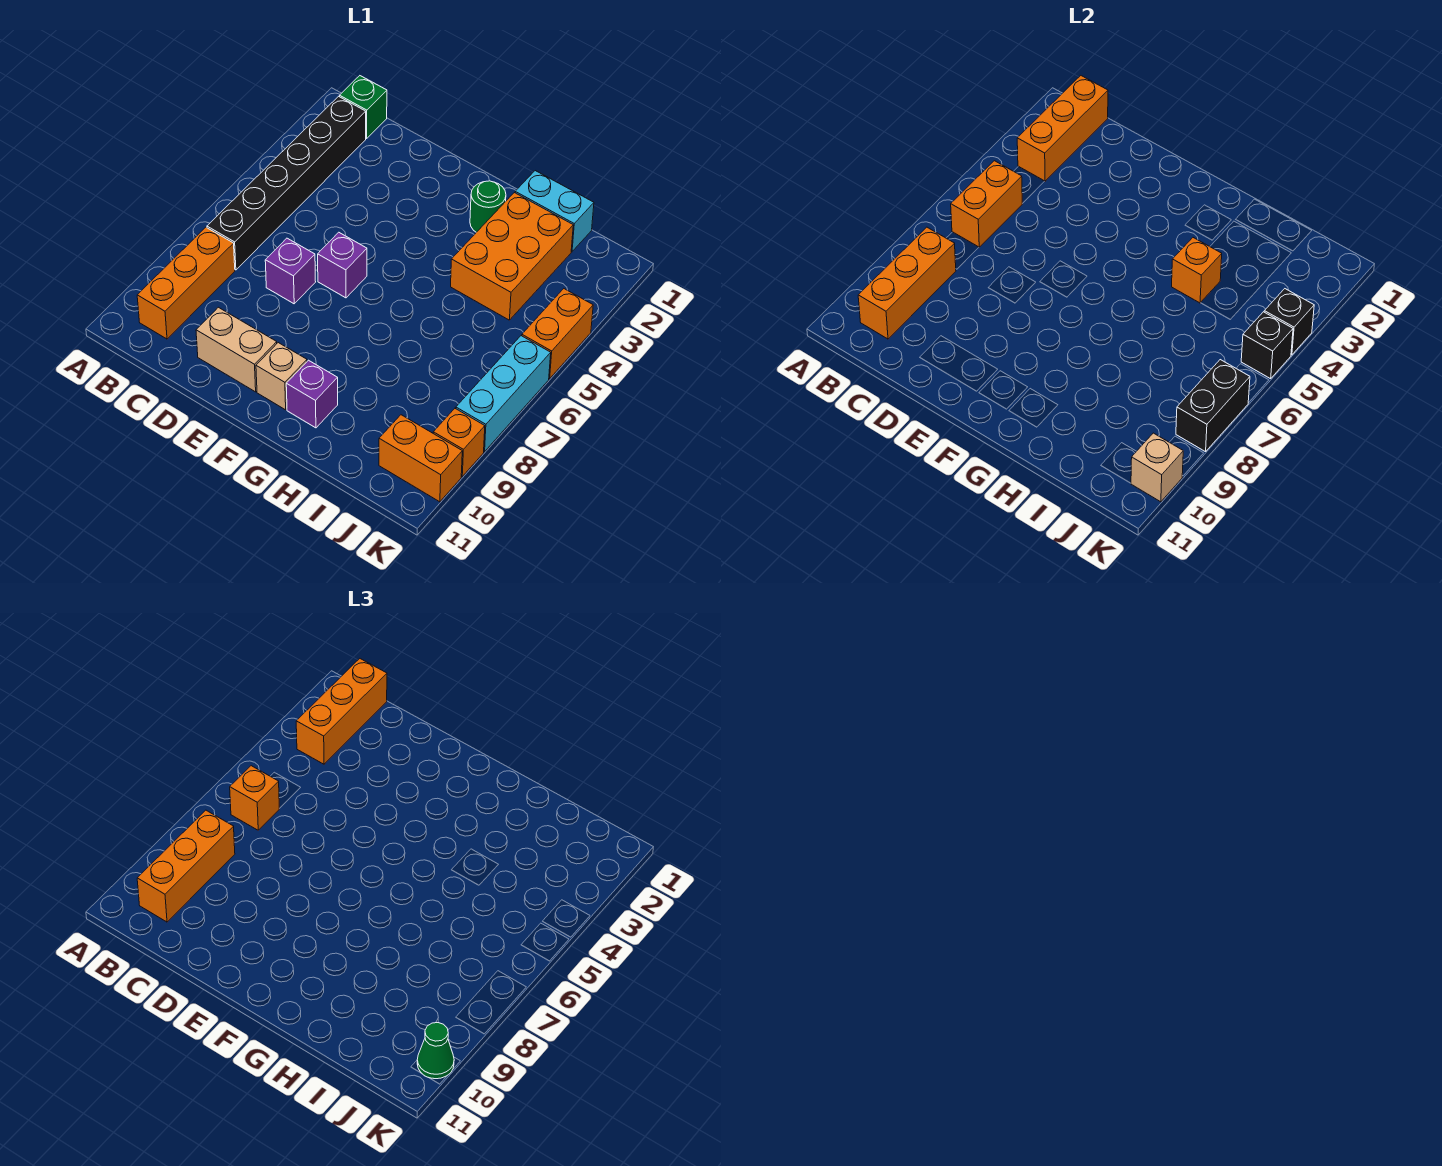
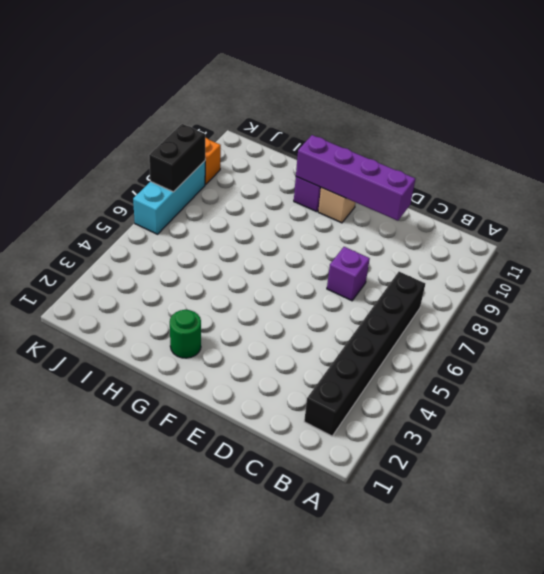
purple brick D10:G10 level 2 -> none
none -> green brick B1 level 1
none -> orange brick B8:B10 level 1
none -> tan brick D10:E10 level 1

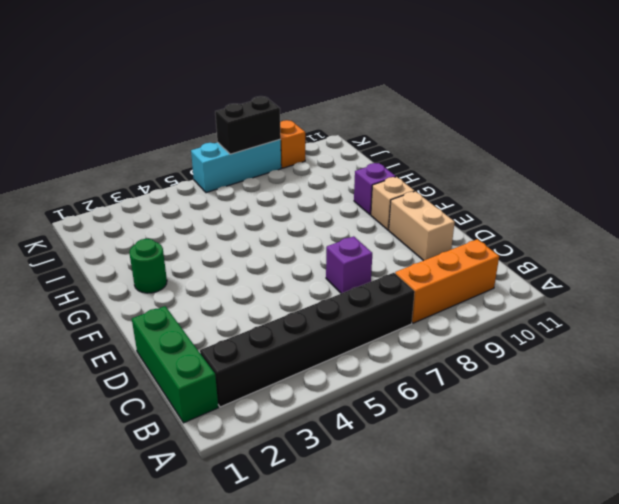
green brick B1:D1 level 1 -> green brick B1 level 1
none -> purple brick E6 level 1
none -> cyan brick H1:I1 level 1
none -> orange brick H2:I4 level 1

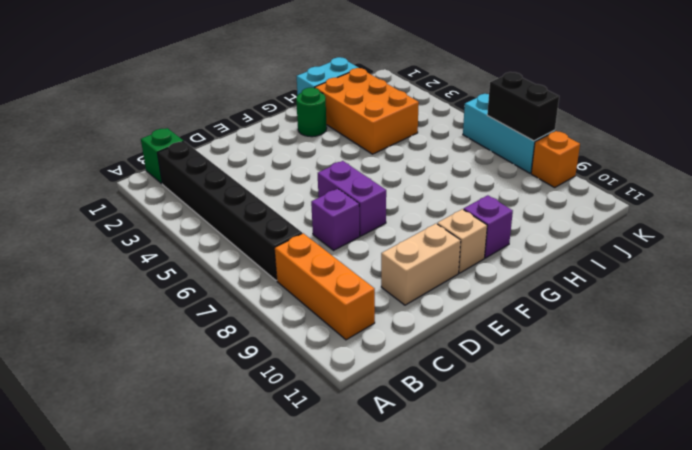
purple brick E6:E7 level 1 -> purple brick E6 level 1
none -> orange brick J10:K10 level 1
none -> orange brick K4:K5 level 1
none -> orange brick B1:B3 level 2

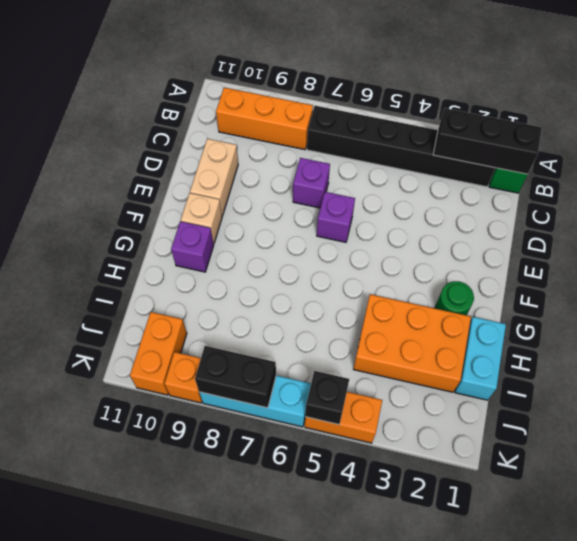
black brick B1:B3 level 2 -> orange brick B1:B3 level 2
none -> orange brick B5:B6 level 2
none -> orange brick B8:B10 level 2
none -> orange brick H4 level 2

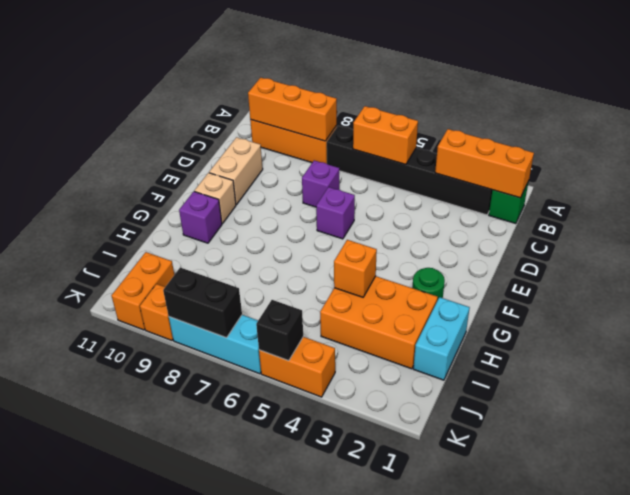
none -> black brick K4 level 2
none -> tan brick K10 level 2
none -> orange brick B1:B3 level 3

